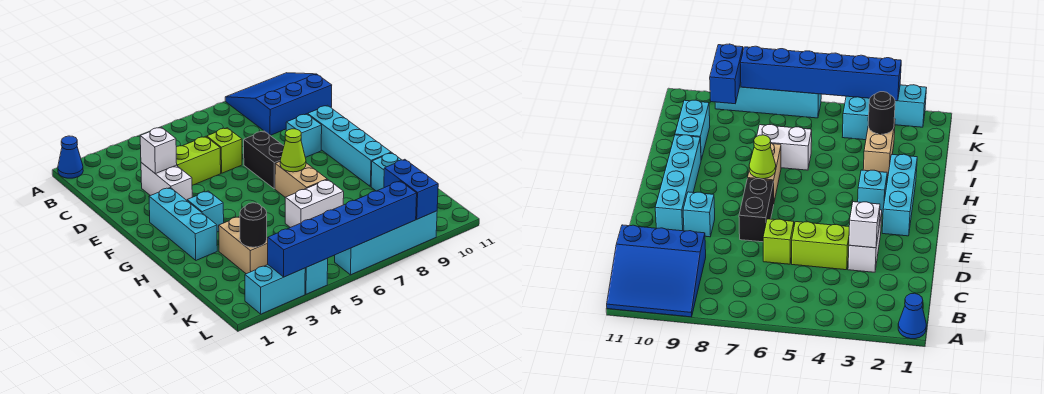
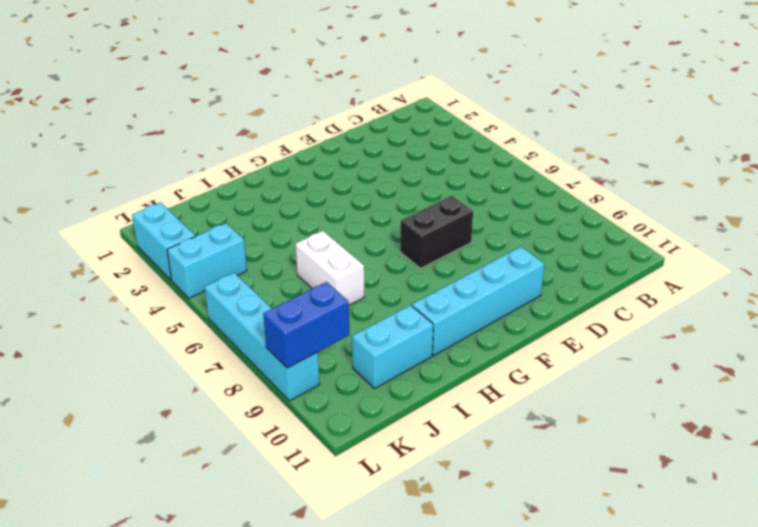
none -> blue cone A1 level 1
none -> blue slope A9:C11 level 1 top C
none -> white brick D3:E3 level 1

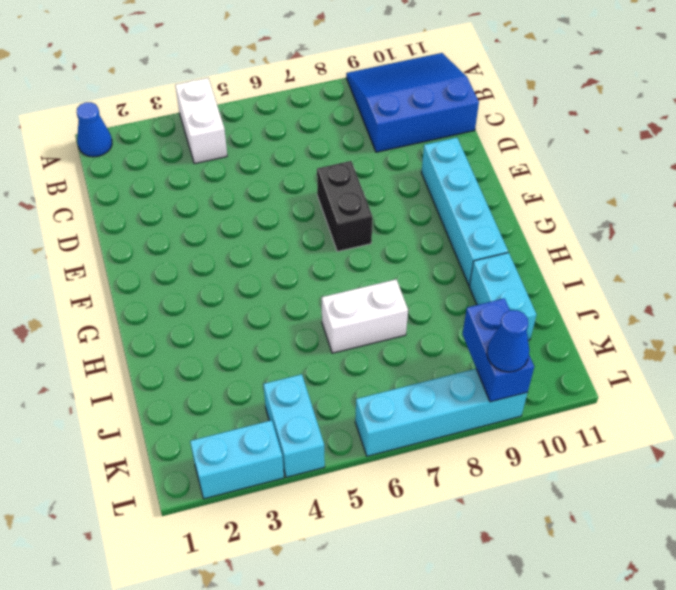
white brick A4:B4 level 1 -> white brick D3:E3 level 1
blue cone L9 level 3 -> none
none -> lime brick D4:D5 level 1
none -> lime brick D6 level 1
none -> cyan brick E9 level 1

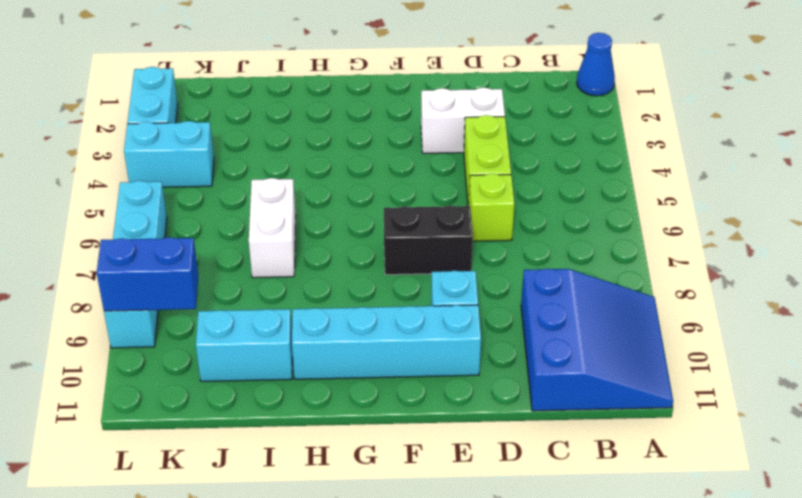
none -> cyan brick F2:H2 level 1
none -> cyan brick G3 level 1
none -> tan brick G7:H7 level 1

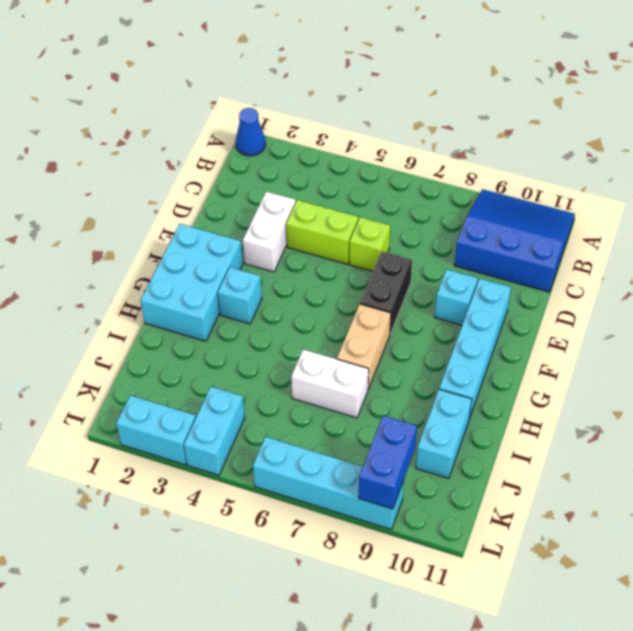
cyan brick F1:H2 level 1 -> cyan brick F2:H2 level 1
none -> tan brick I3:J3 level 1
none -> white brick D3 level 2
none -> lime cone G7 level 2

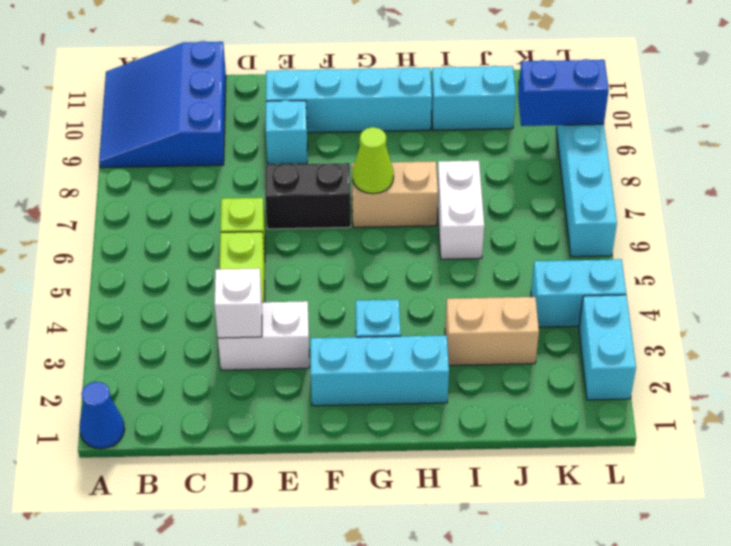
none -> black round brick J3 level 2
none -> blue brick L3:L8 level 2

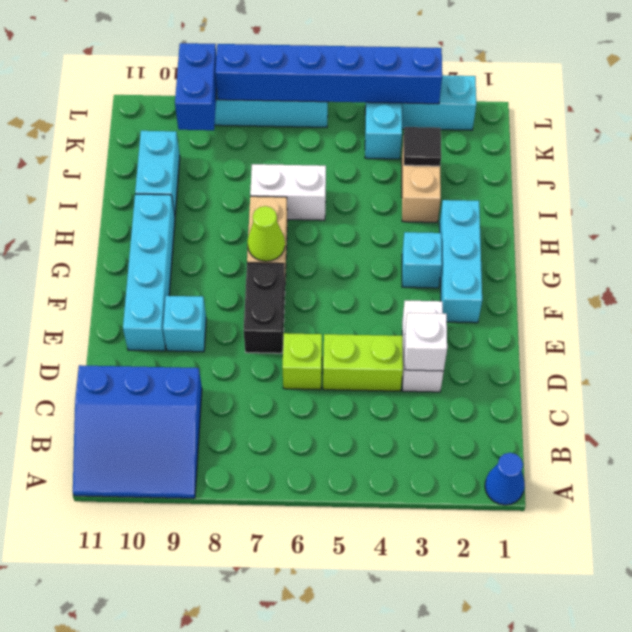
black tile J3 level 2 -> black round brick J3 level 2

